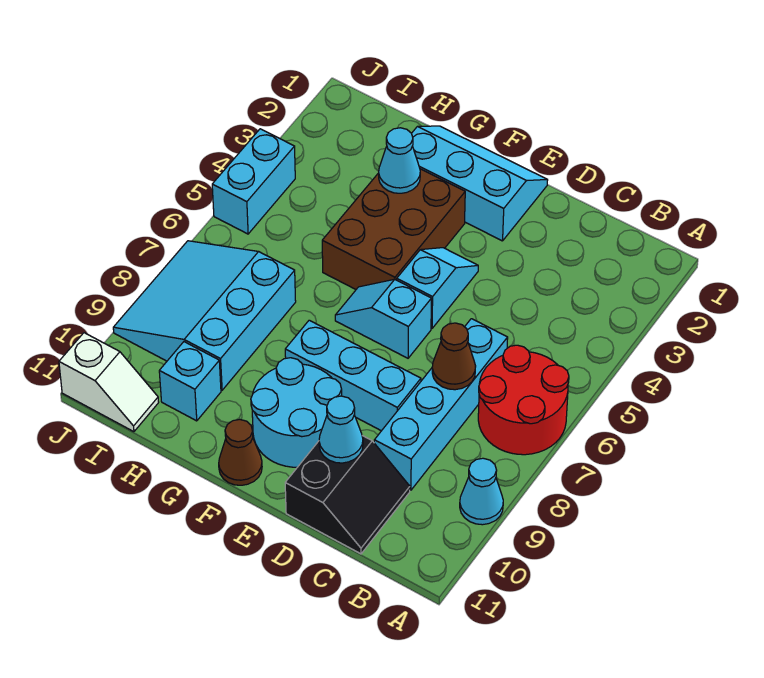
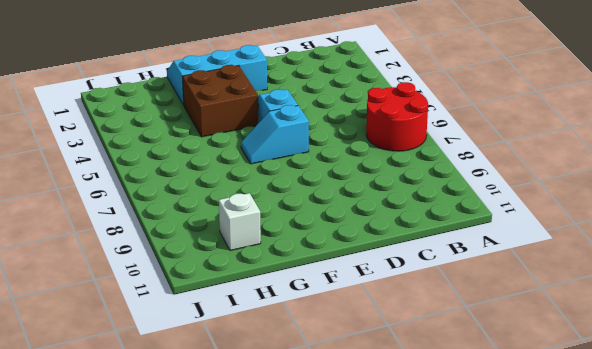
brown brick F3:G4 level 1 -> brown brick F3:G5 level 1
white brick H10 level 1 -> cyan brick H10 level 1
none -> cyan cone A9 level 1
none -> cyan brick C6:C9 level 1
none -> black slope C10:D11 level 1 top D

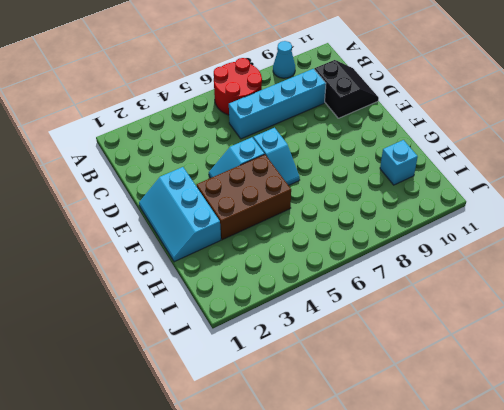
black slope C10:D11 level 1 top 10 -> black slope C10:D11 level 1 top D
none -> cyan brick D8:F8 level 1
none -> cyan round brick E9:F10 level 1
none -> brown cone F11 level 1

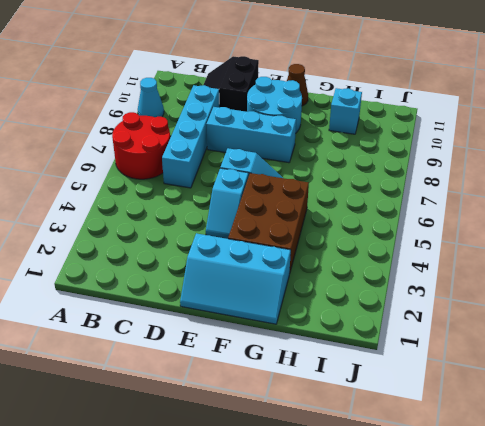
none -> cyan slope H7:J9 level 1 top H
none -> white slope I11:J11 level 1 top J
none -> cyan brick J4:J5 level 1

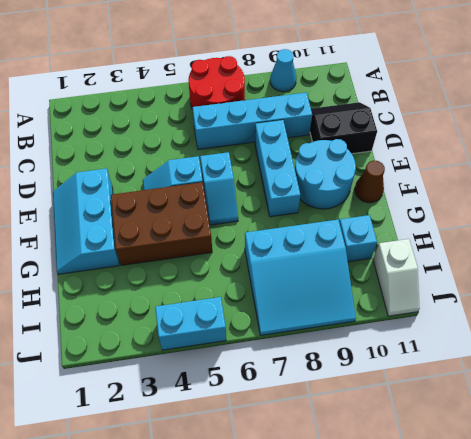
white slope I11:J11 level 1 top I -> white slope I11:J11 level 1 top J
none -> brown cone C7 level 2
none -> cyan cone D10 level 2
none -> cyan cone G3 level 2

